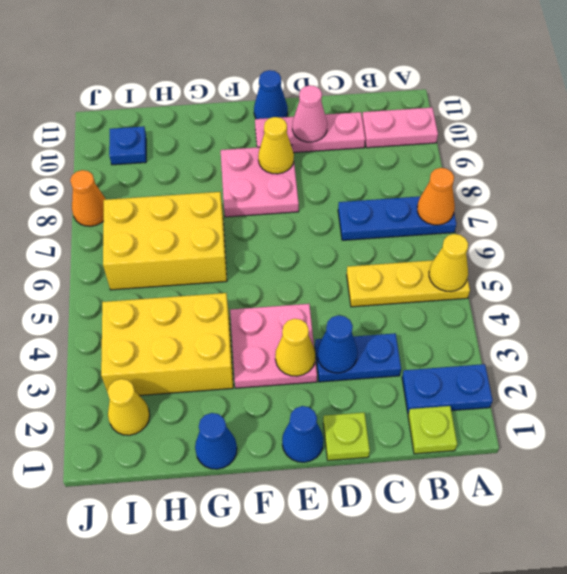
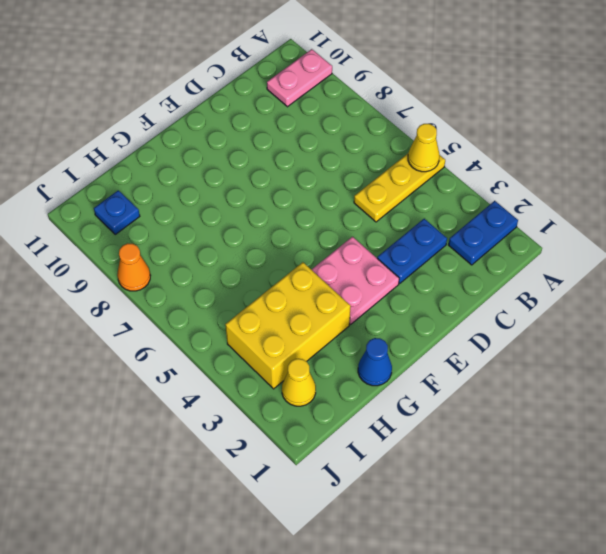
none -> blue plate A7:C7 level 1
none -> lime plate B1 level 1
none -> pink plate C10:E10 level 1

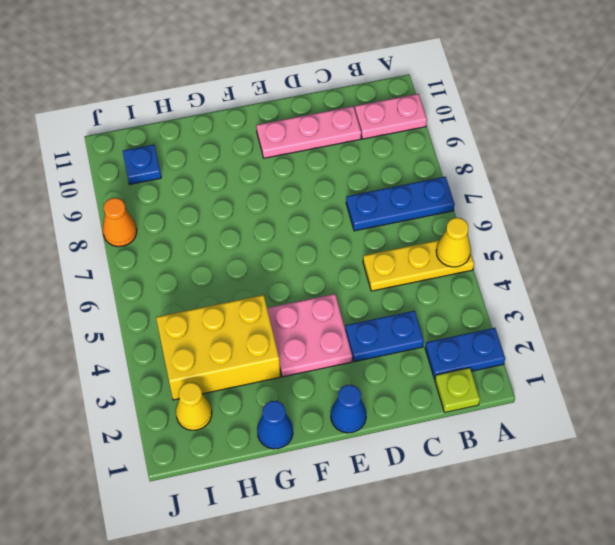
none -> lime plate D1 level 1
none -> pink plate E8:F9 level 1
none -> blue cone E11 level 1

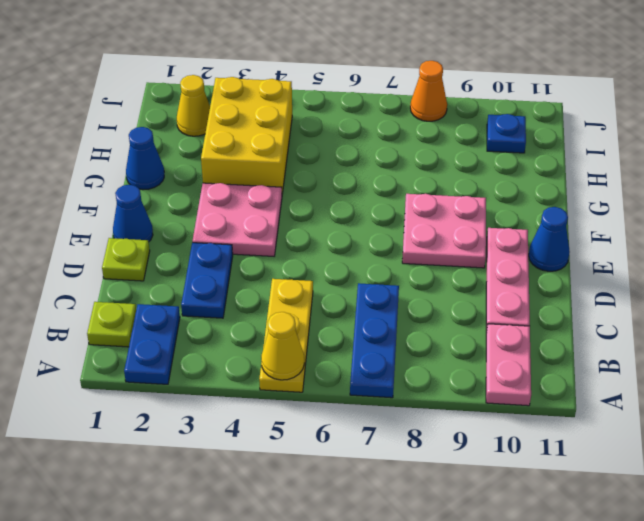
none -> yellow brick G6:I7 level 1
none -> orange cone A7 level 2
none -> blue cone D3 level 2

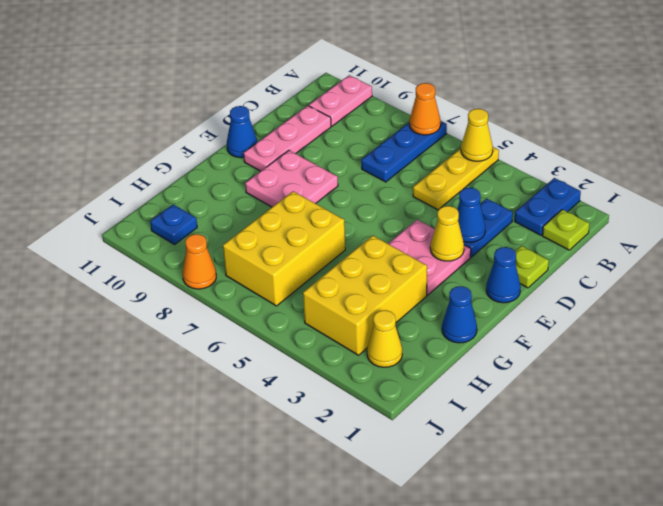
none -> pink cone D10 level 2
none -> yellow cone E9 level 2

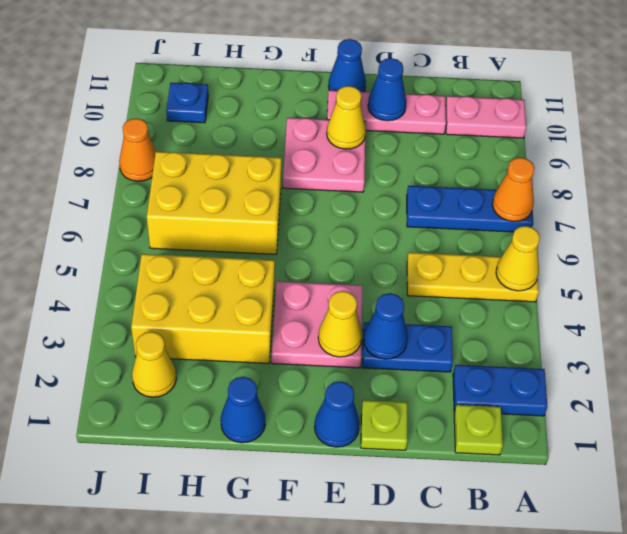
blue cone D10 level 2 -> pink cone D10 level 2

